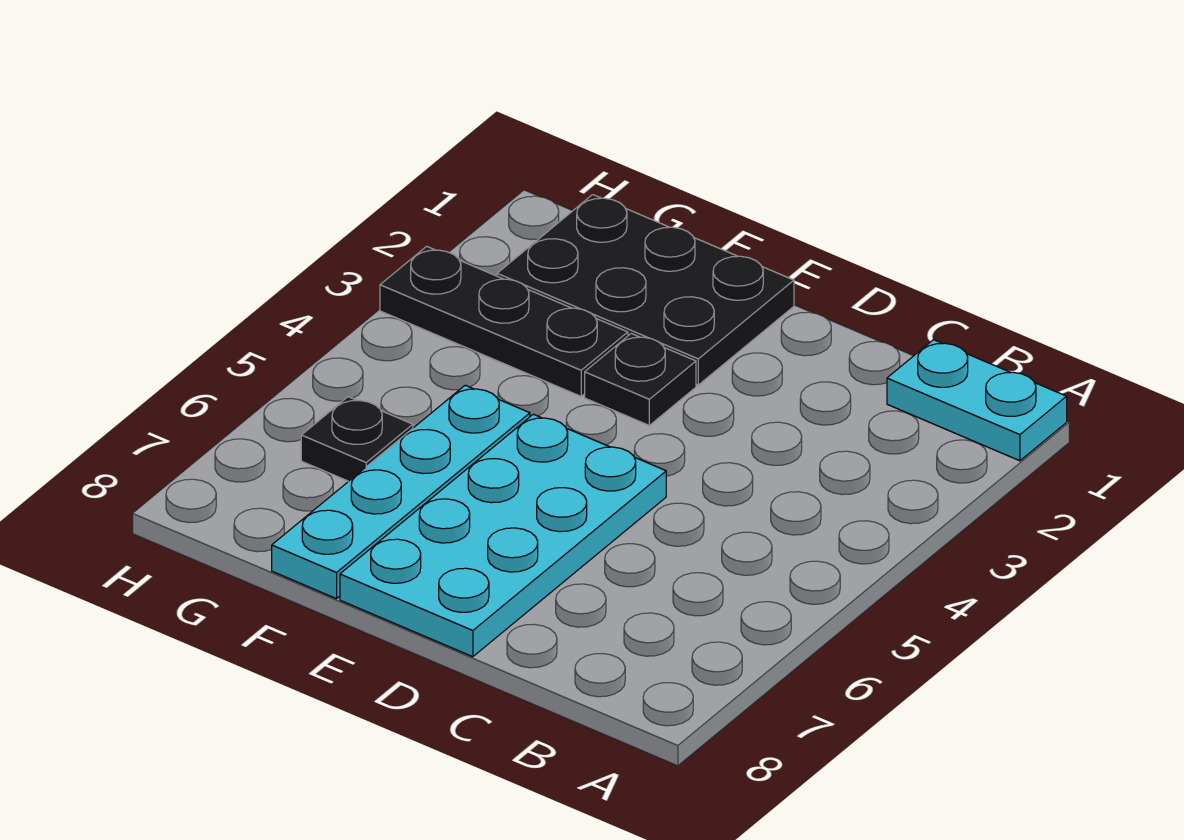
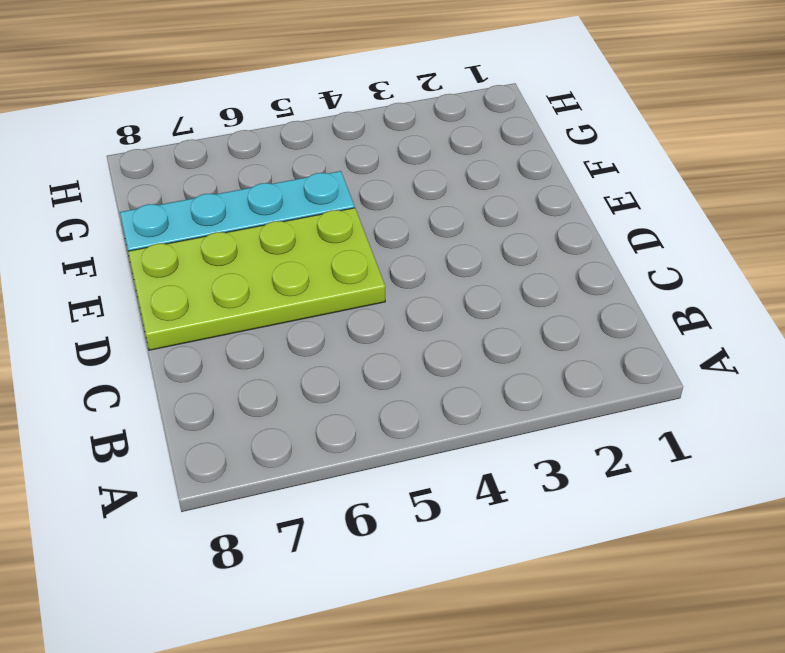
lime plate D5:E8 level 1 -> cyan plate D5:E8 level 1
none -> cyan plate A1:B1 level 1
none -> black plate E1:G2 level 1

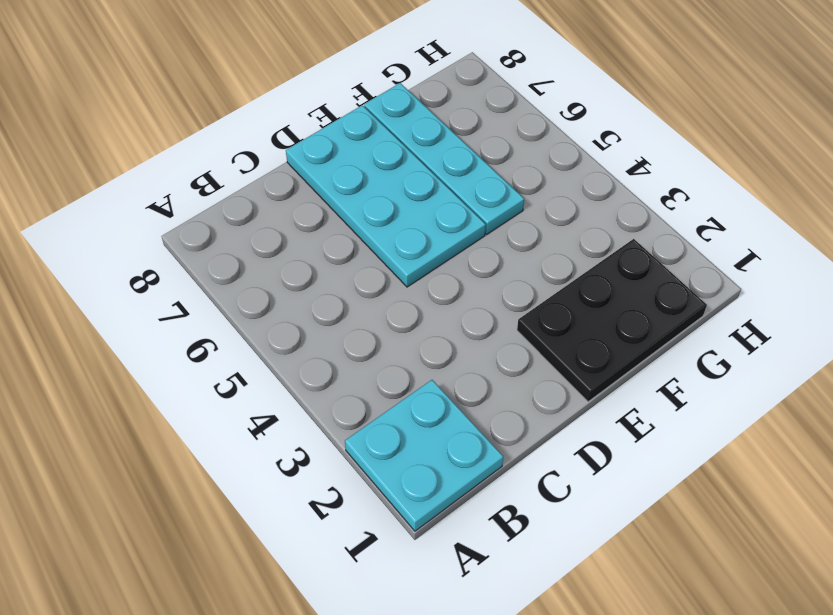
cyan plate A1:B2 level 1 -> cyan plate A1:B1 level 1
none -> black plate E3 level 1
none -> black plate F3:H3 level 1

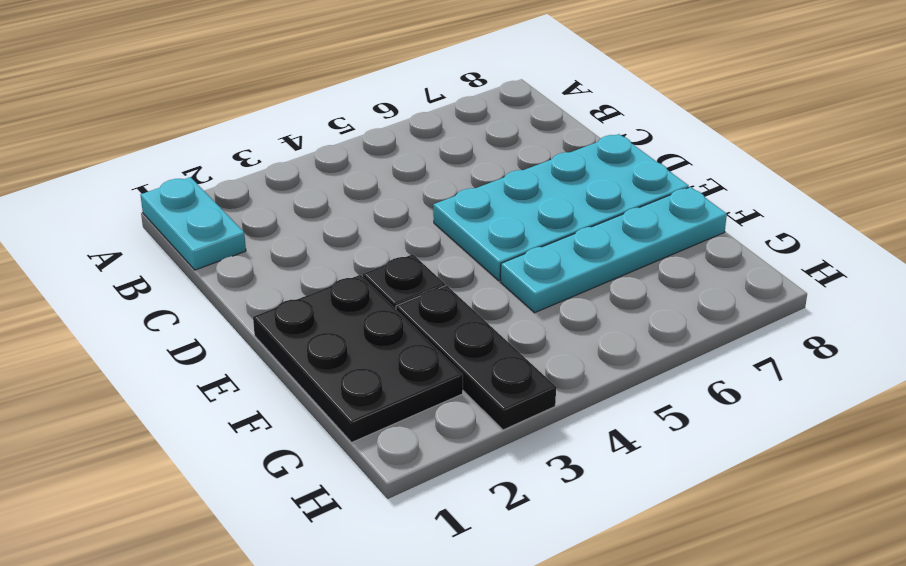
none -> black plate G6 level 1

